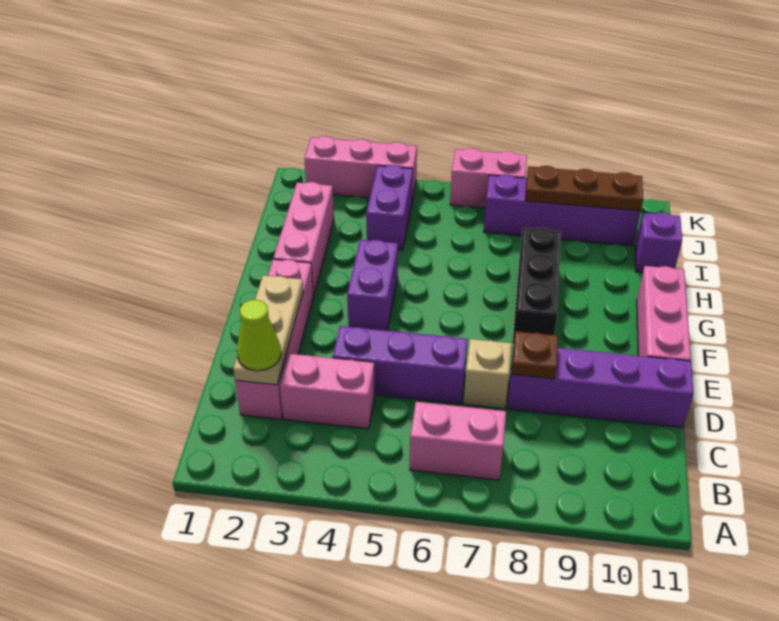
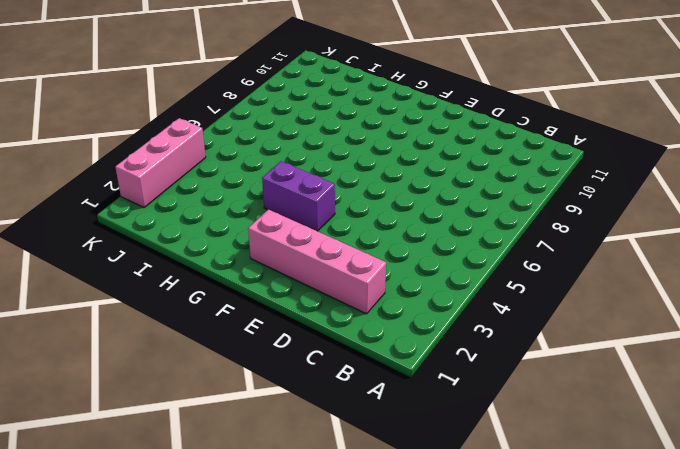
none -> pink brick B6:B7 level 1
none -> pink brick C3:C4 level 1
none -> purple brick D4:D6 level 1

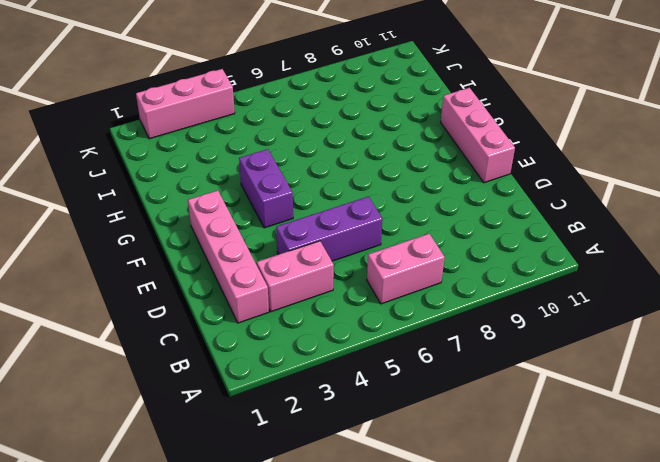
none -> tan brick D7 level 1
none -> purple brick D8:D11 level 1
none -> black brick F8:H8 level 1

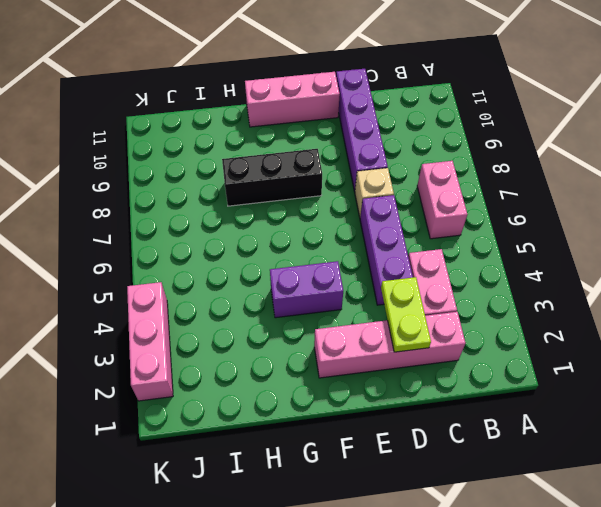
lime plate D2:D3 level 2 -> tan plate C2:E2 level 2
none -> pink brick G2:I2 level 1
none -> purple brick I4:J4 level 1
none -> purple brick I11 level 1

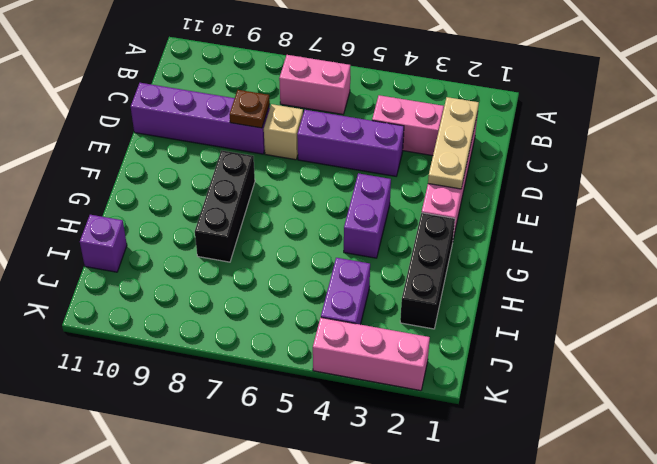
black brick G2:I2 level 1 -> pink brick G2:I2 level 1
none -> pink brick E11:G11 level 1
none -> purple brick J7:J10 level 1
none -> pink brick K6:K7 level 1

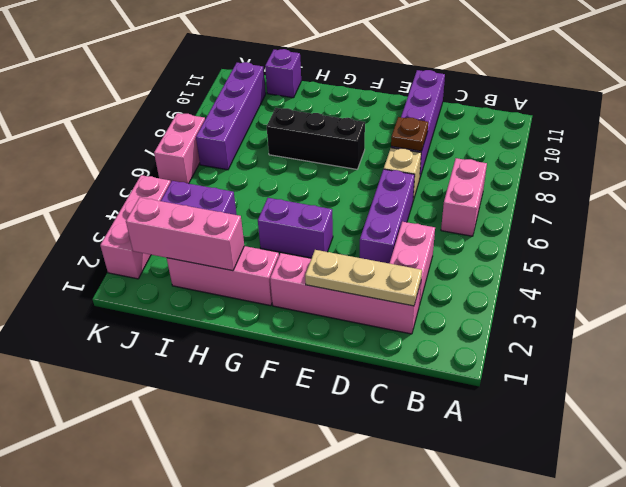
pink brick H2:J2 level 2 -> pink brick E11:G11 level 1
none -> brown plate J8:J10 level 2
none -> lime cone C2 level 3

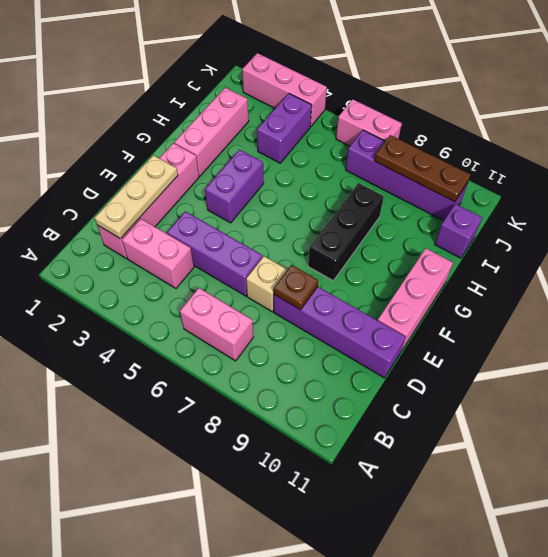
none -> lime cone C2 level 3

